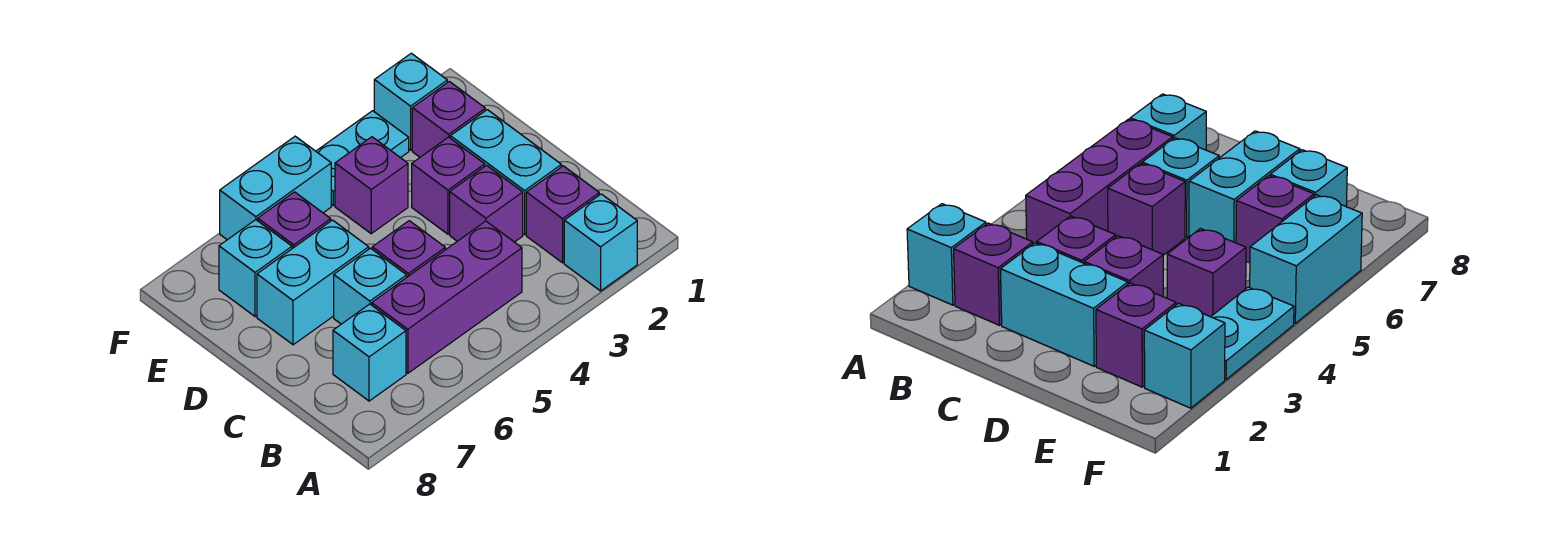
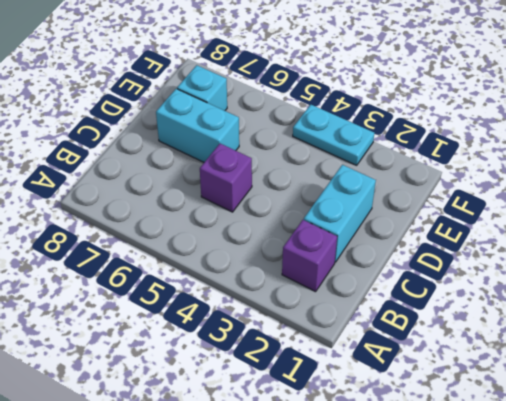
none -> cyan brick A2 level 1
none -> purple brick B4:B6 level 1
none -> cyan brick B7 level 1

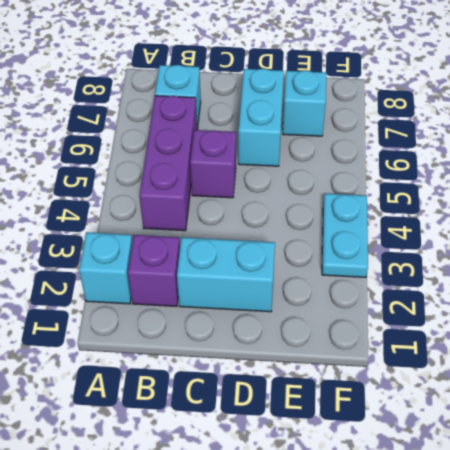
none -> purple brick C3 level 1
none -> cyan brick C6 level 1
none -> purple brick D3 level 1

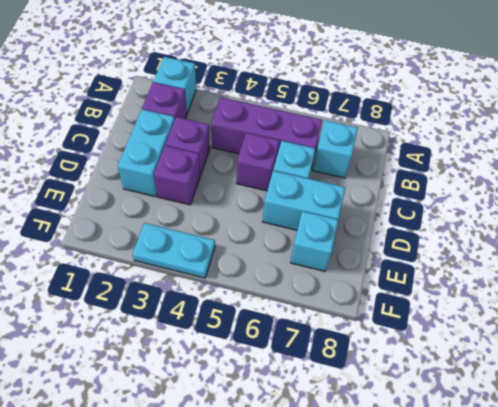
none -> purple brick E2 level 1
none -> purple brick E4 level 1
none -> purple brick E6 level 1

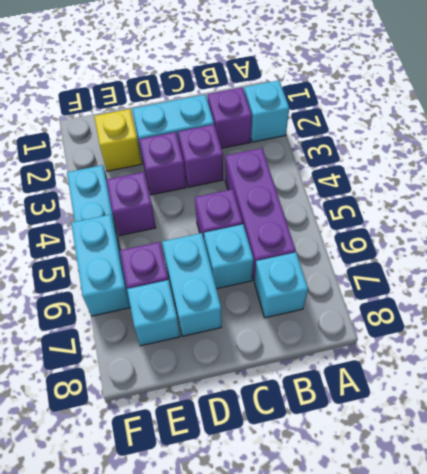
yellow brick E2 level 1 -> purple brick E2 level 1
none -> cyan brick F2 level 1

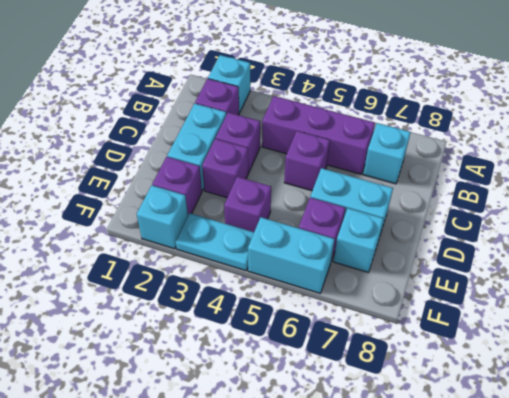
none -> cyan brick C6 level 1

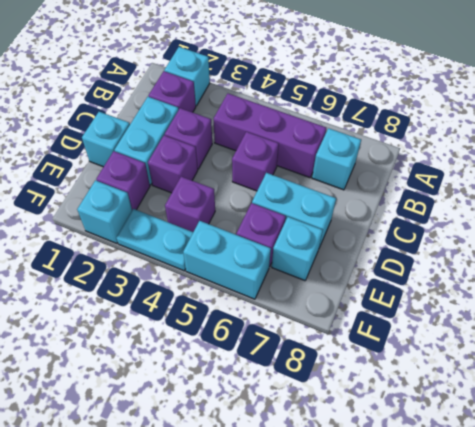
cyan brick D1 level 1 -> cyan brick C6 level 1

